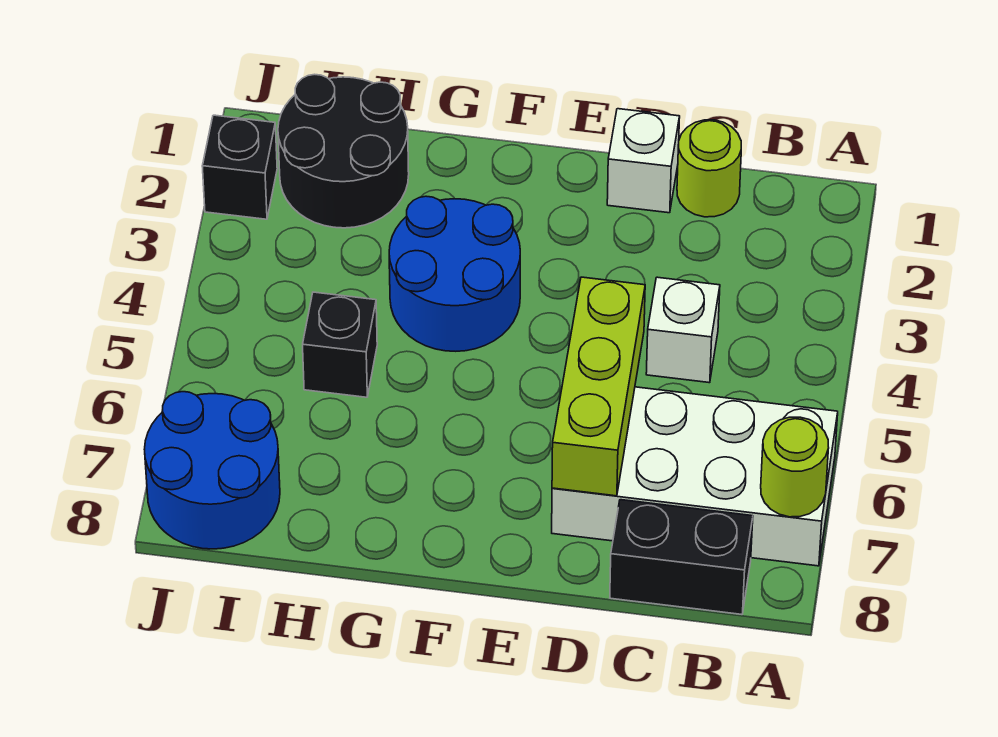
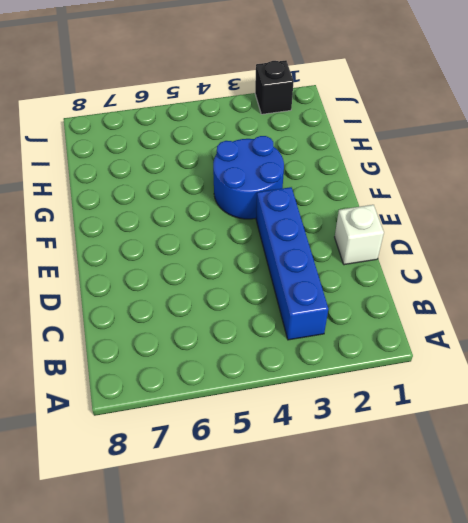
blue brick B3:E3 level 1 -> none
none -> white brick A6:D7 level 1
none -> black brick B8:C8 level 1
none -> lime round brick C1 level 1

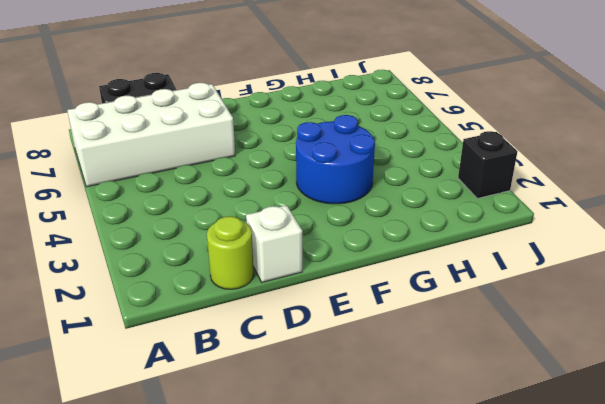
none -> white brick C4 level 1
none -> black round brick H1:I2 level 1
none -> black brick H5 level 1

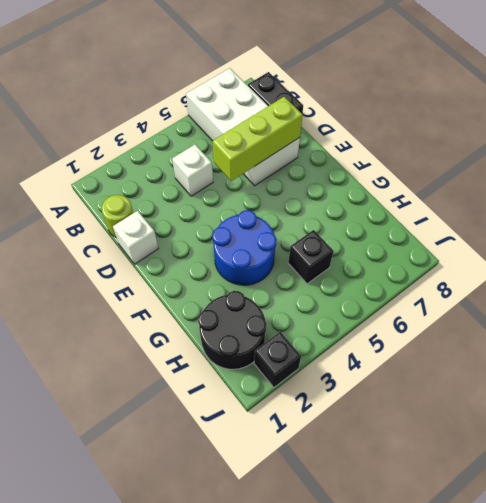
none -> blue round brick I7:J8 level 1
none -> lime round brick A7 level 2

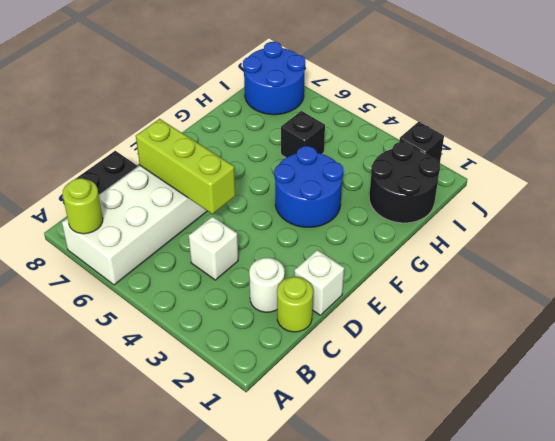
white round brick C2 level 1 -> none

